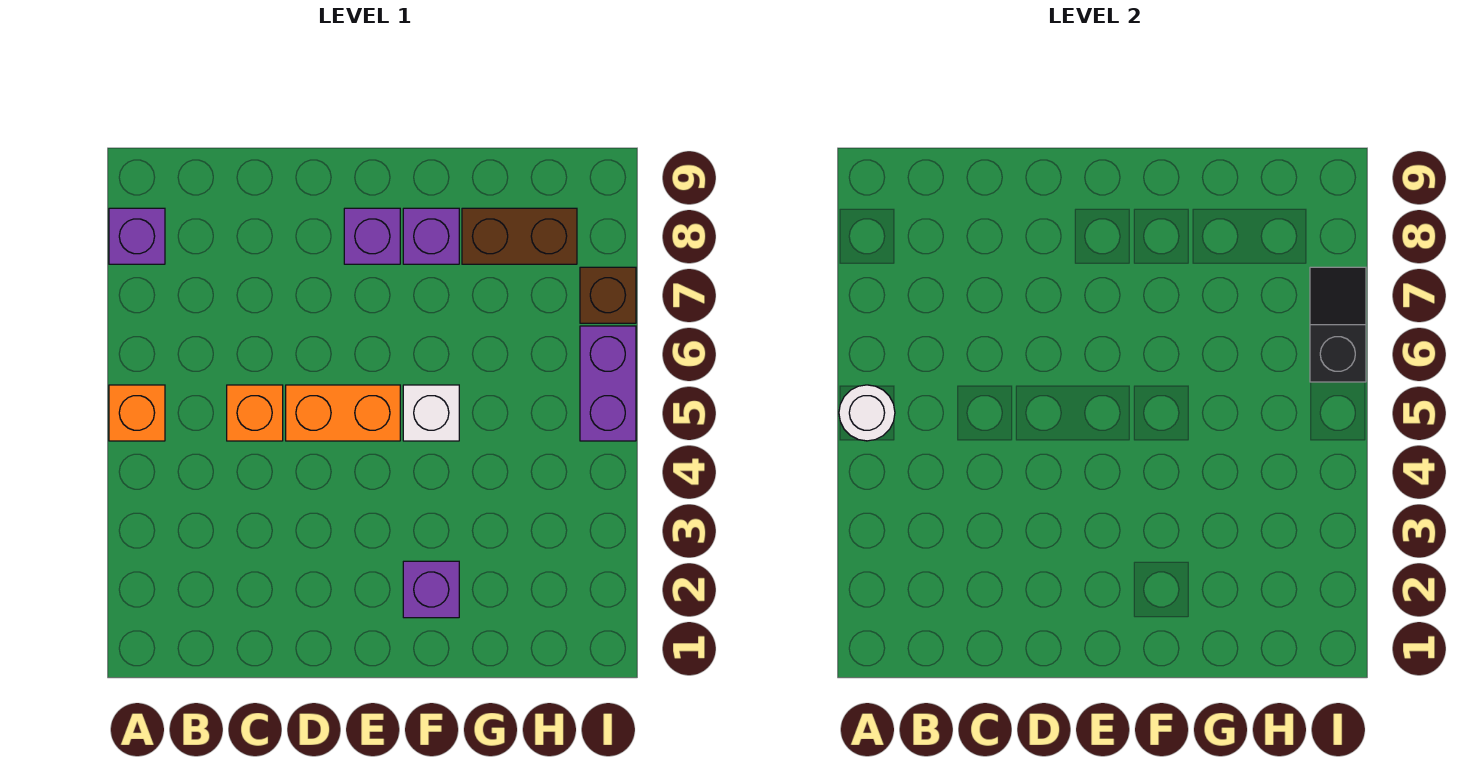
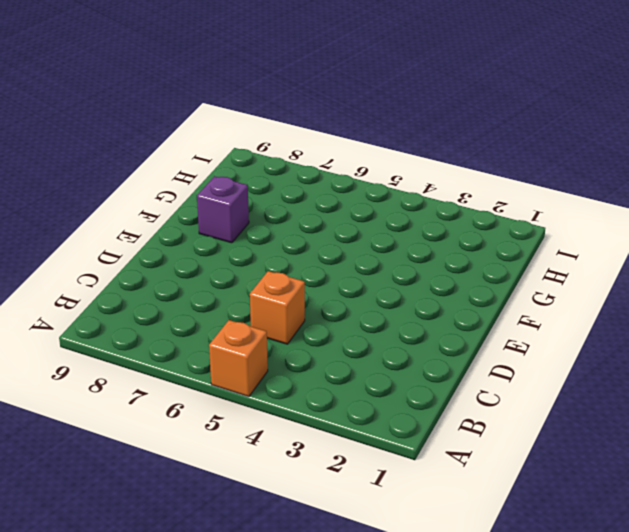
none -> purple brick A8 level 1
none -> orange brick D5:E5 level 1
none -> purple brick E8 level 1

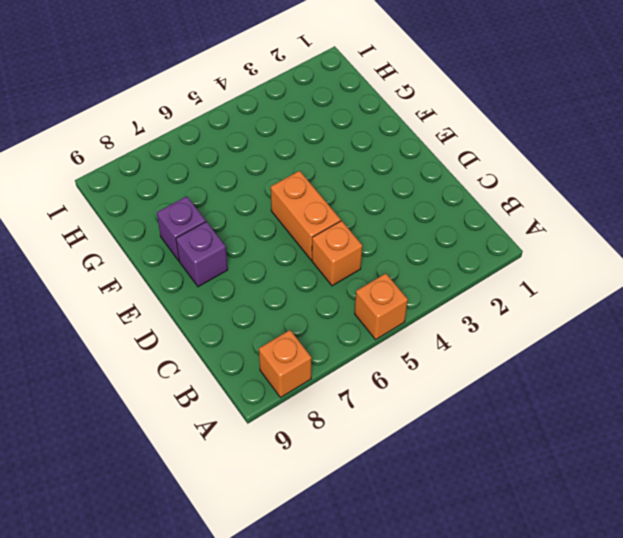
orange brick A8 level 1 -> purple brick A8 level 1
none -> purple brick F2 level 1
none -> white brick F5 level 1
none -> brown brick G8:H8 level 1

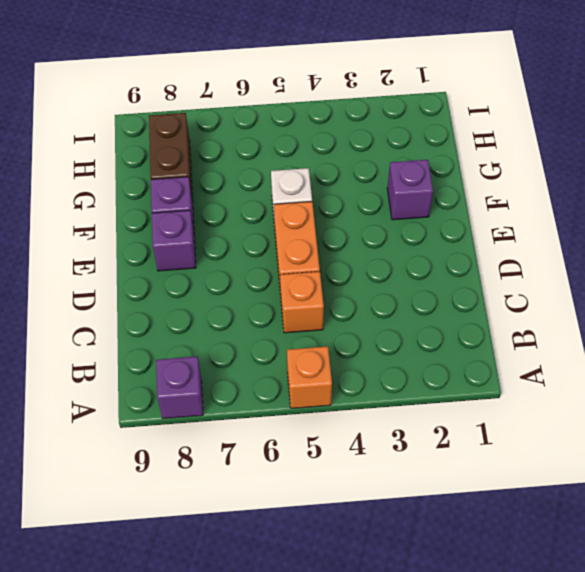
none -> purple brick I5:I6 level 1
none -> brown brick I7 level 1
none -> white round brick A5 level 2

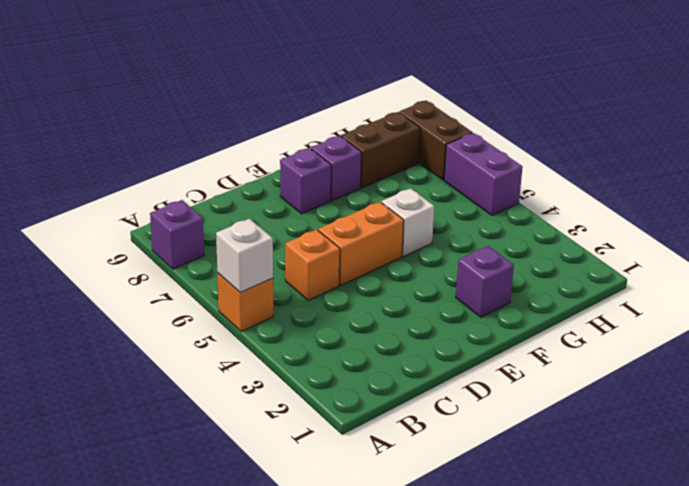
white brick A5 level 2 -> white round brick A5 level 2
brown brick I7:I8 level 1 -> brown brick I7 level 1
none -> black slope I6:I7 level 2 top 6

